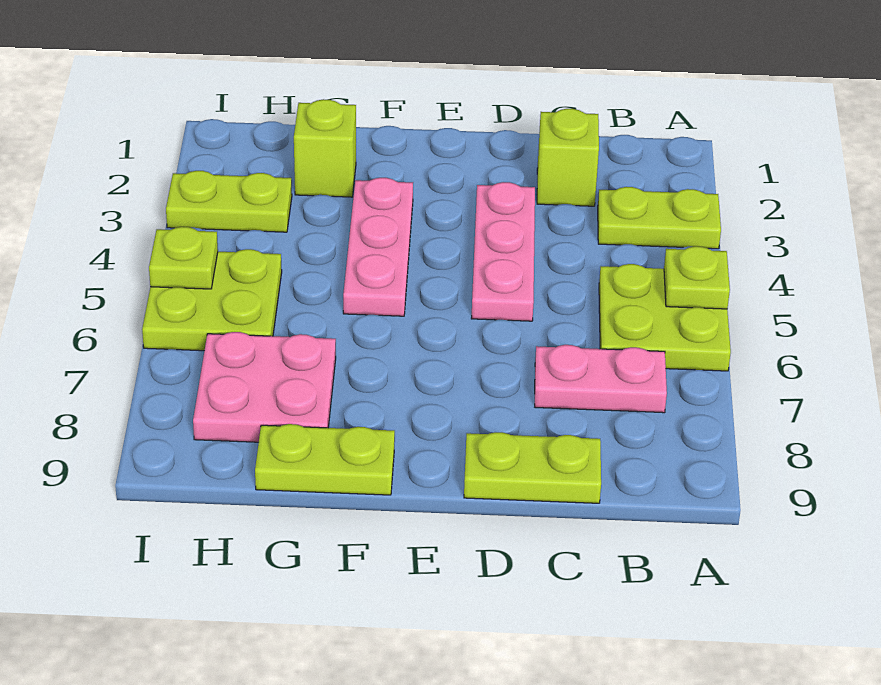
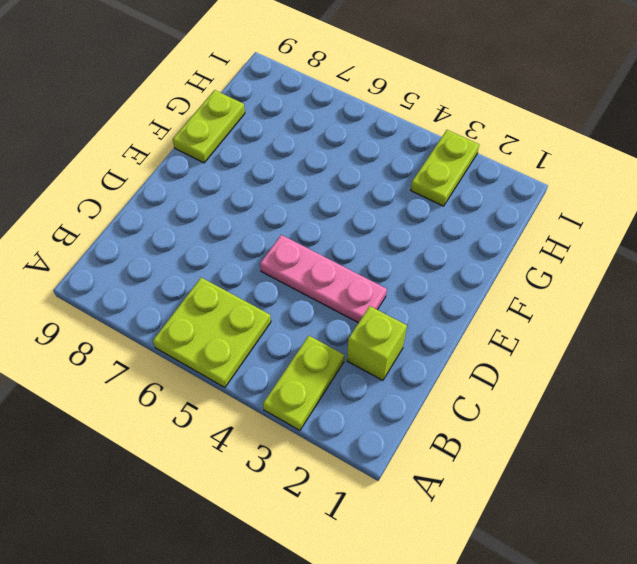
none -> pink plate B7:C7 level 1
none -> lime plate C9:D9 level 1
none -> pink plate F3:F5 level 1

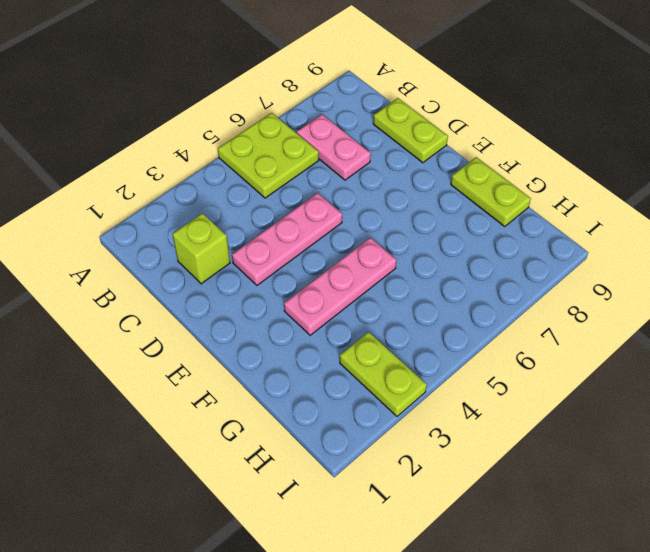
none -> lime plate A3:B3 level 1
none -> lime brick G2 level 1
none -> pink plate G7:H8 level 1

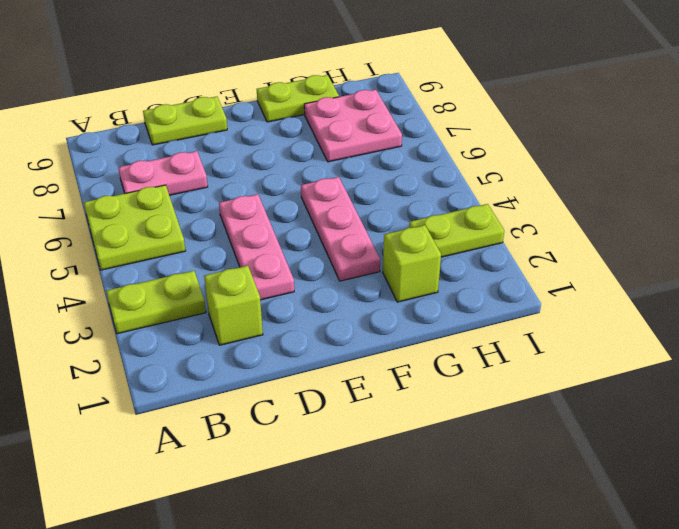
none -> lime plate H5:I6 level 1
none -> lime plate A5 level 2
none -> lime plate I5 level 2

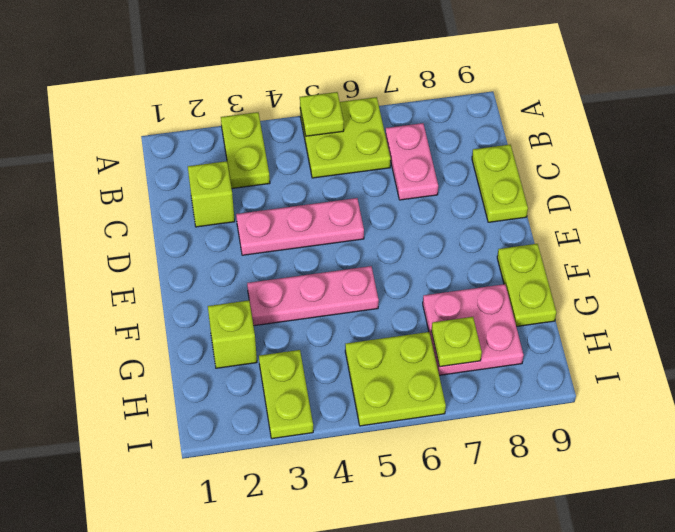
lime plate H7 level 2 -> lime plate I5 level 2

